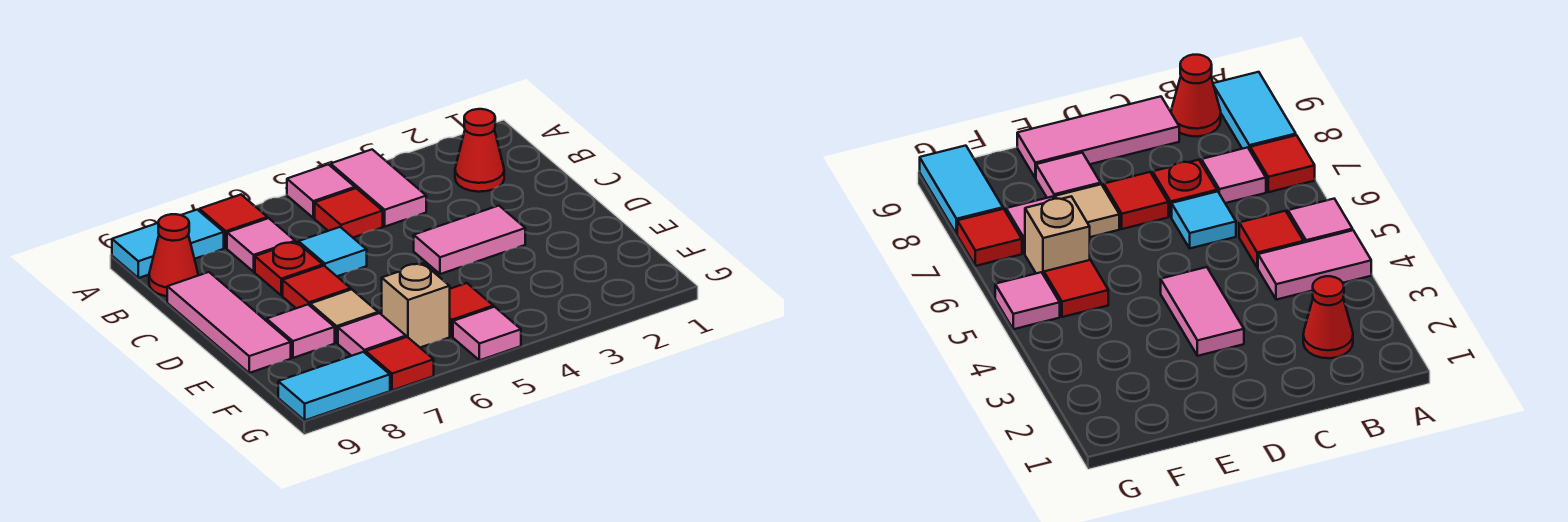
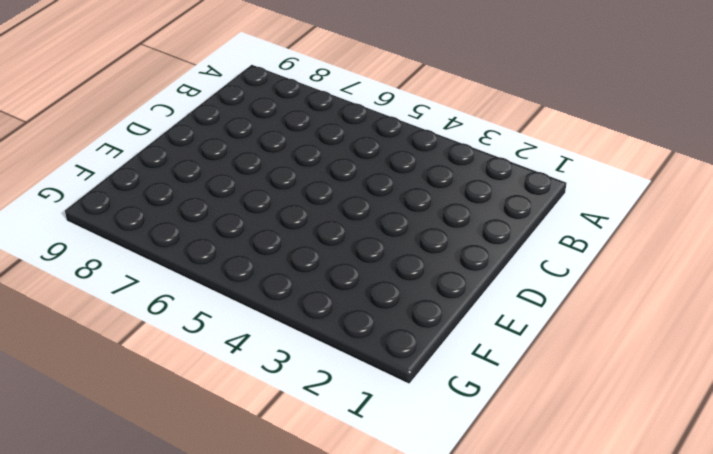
none -> pink tile A4:B4 level 1
none -> pink tile A5 level 1
none -> red tile A7 level 1

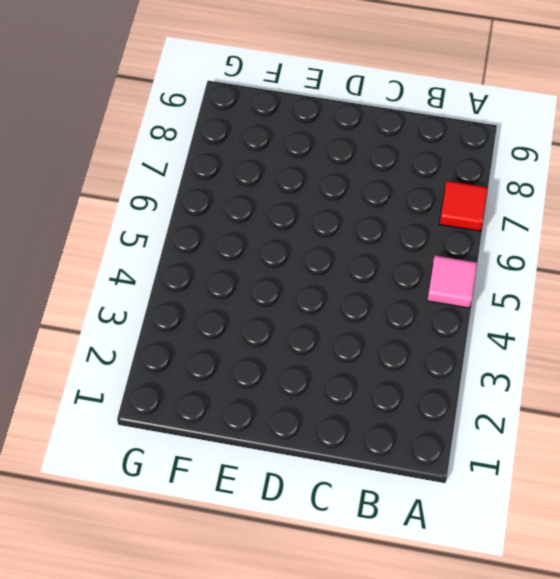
none -> pink tile A4:B4 level 1
none -> cyan tile A8:A9 level 1
none -> red cone B2 level 1

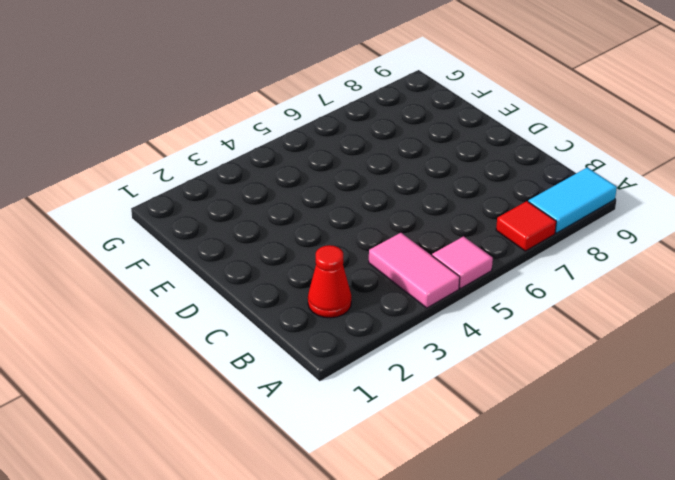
none -> red tile B5 level 1
none -> pink tile B7 level 1
none -> red cone B9 level 1

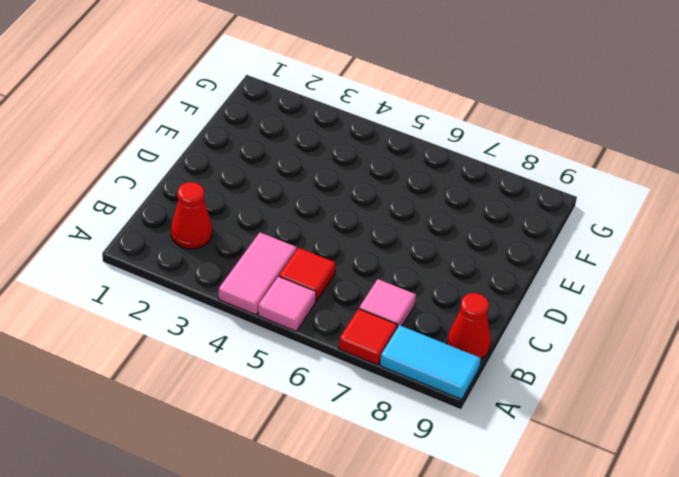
none -> cyan tile C6 level 1
none -> red plate C7 level 1
none -> pink tile C9:E9 level 1

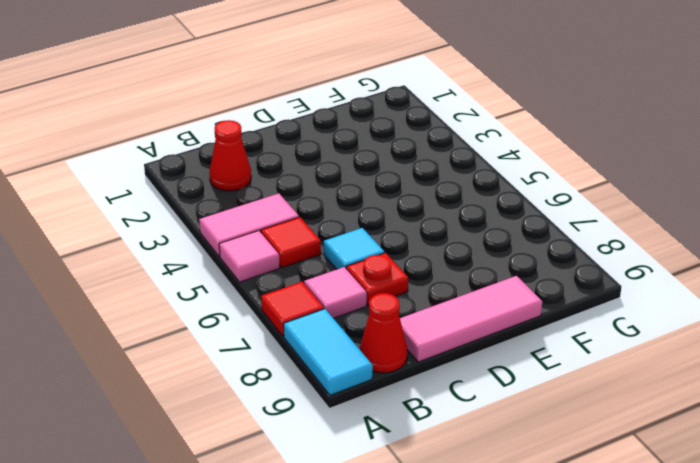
none -> pink tile D3:D4 level 1
none -> red tile D7 level 1
none -> tan tile E7 level 1

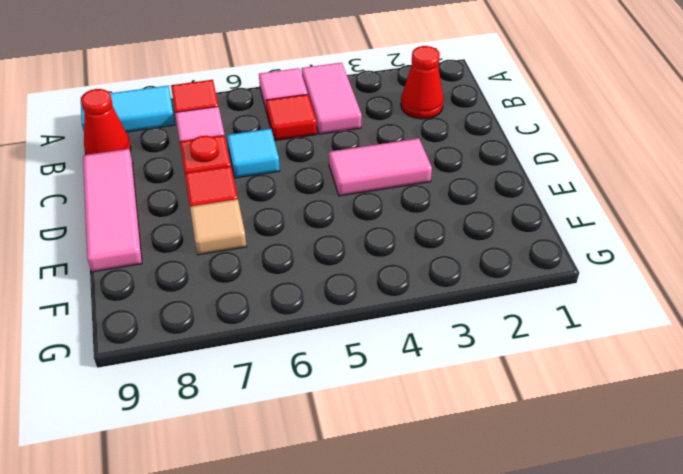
none -> pink tile E8 level 1
none -> red tile F5 level 1
none -> tan brick F6 level 1

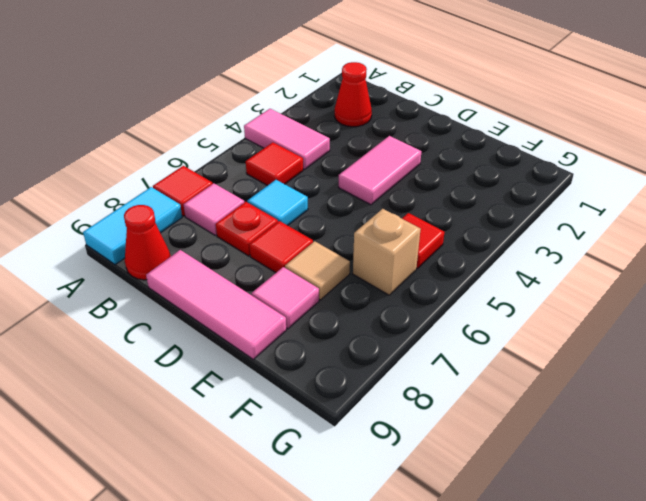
none -> pink tile A5 level 1
none -> pink tile F7 level 1
none -> pink tile G5 level 1

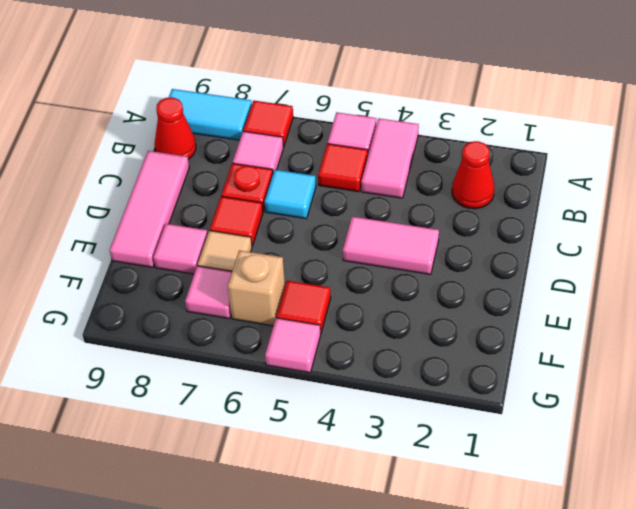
none -> red tile G7 level 1
none -> cyan tile G8:G9 level 1

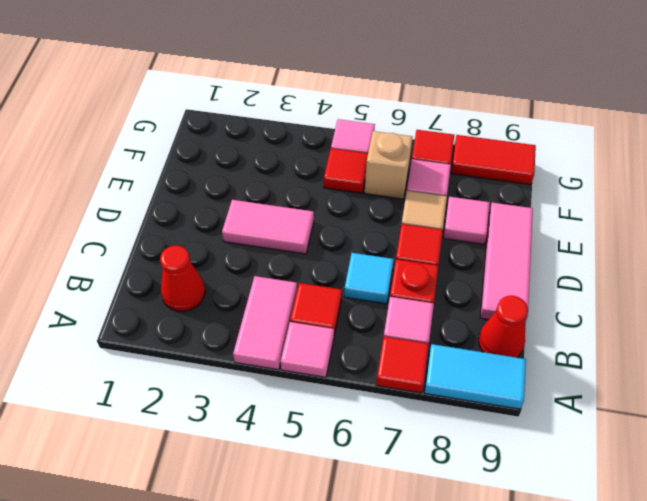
red tile G8:G9 level 1 -> cyan tile G8:G9 level 1

